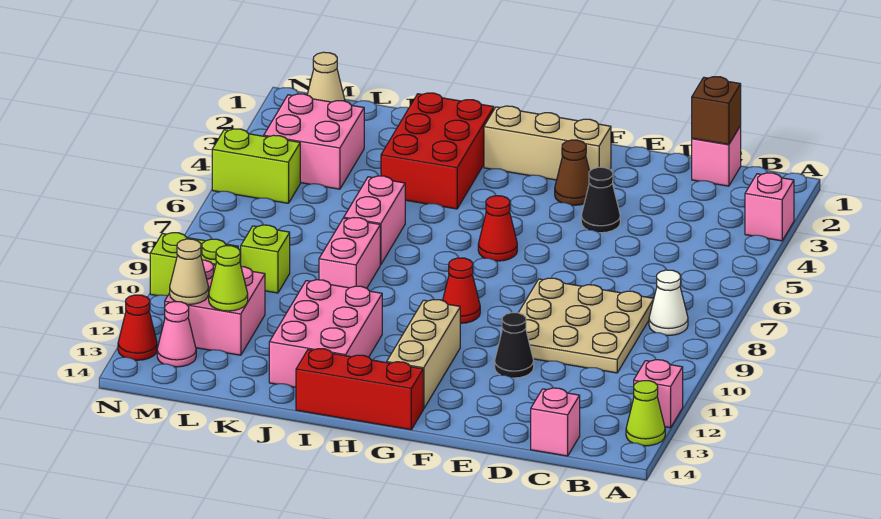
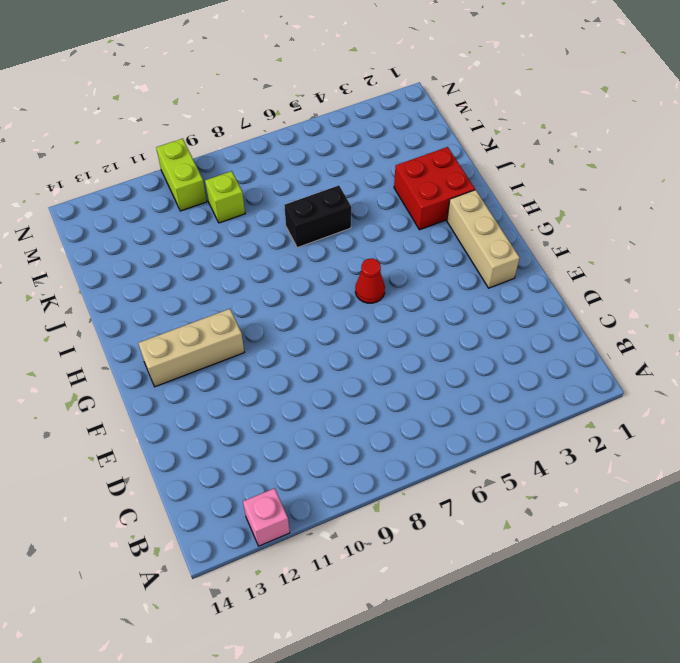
red brick I2:J3 level 1 -> red brick I2:J4 level 1
black brick J6:J7 level 1 -> pink brick J6:J7 level 1
none -> pink brick A3 level 1
none -> lime cone A13 level 1
none -> white cone B8 level 1
none -> pink brick C1 level 1

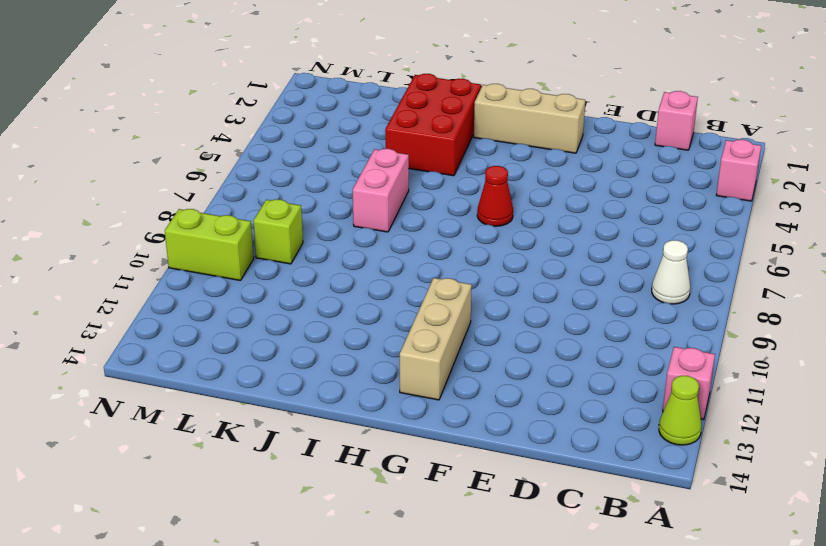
none -> tan plate C8:E10 level 1
none -> pink brick C14 level 1
none -> black cone E4 level 1
none -> black cone E11 level 1

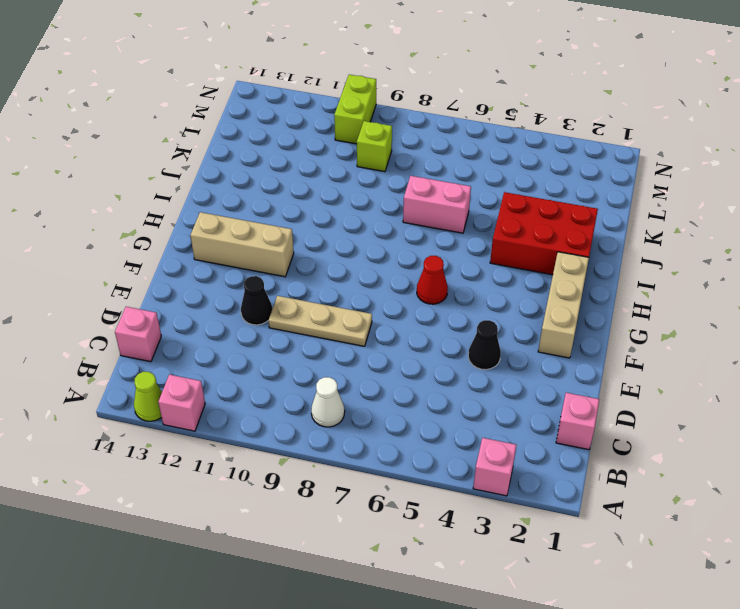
tan plate E8:E10 level 1 -> tan plate C8:E10 level 1
none -> brown cone F3 level 1
none -> red cone G9 level 1
none -> red brick G14:I14 level 1
none -> pink brick I11:J13 level 1

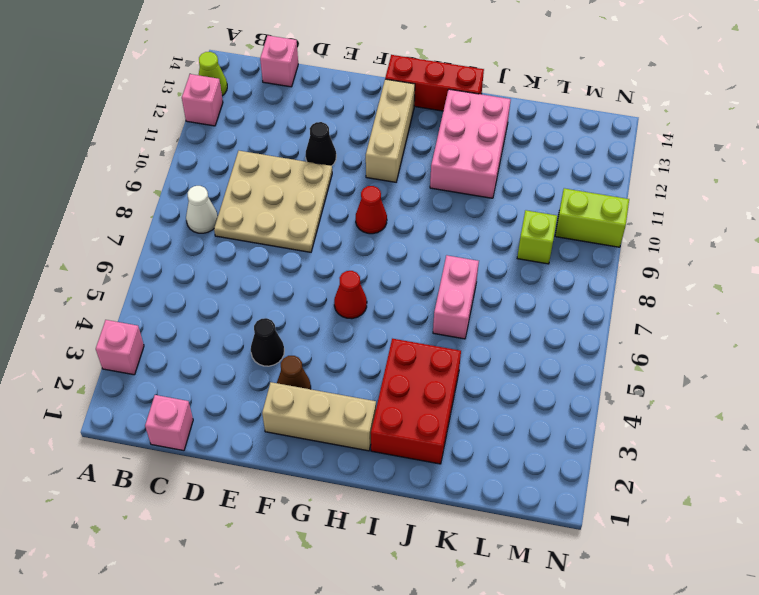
none -> pink brick J8:J9 level 1
none -> pink brick L3:M4 level 1
none -> pink brick L11:M12 level 1
none -> tan cone M1 level 1

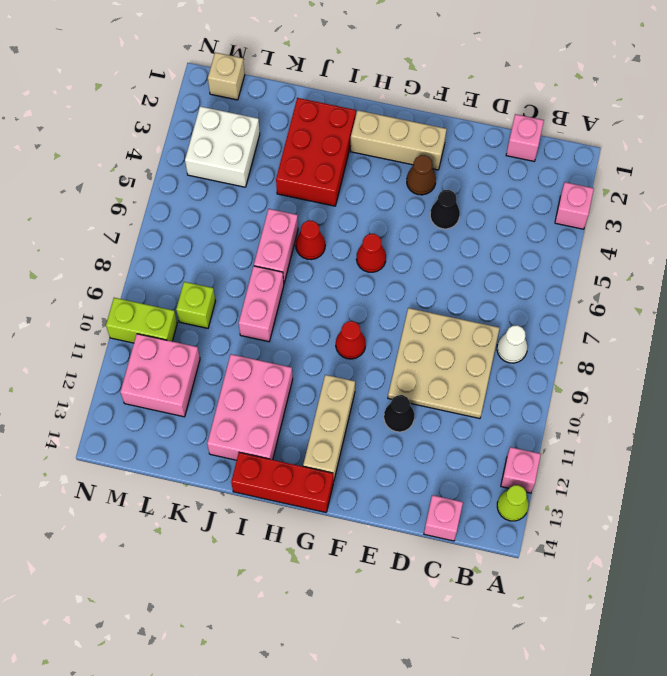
red cone I6 level 1 -> red cone N13 level 1
white brick L3:M4 level 1 -> pink brick L3:M4 level 1
tan brick M1 level 1 -> tan cone M1 level 1
none -> lime brick M5:N5 level 1
none -> pink cone M13 level 1
none -> brown brick C1 level 2
none -> lime cone L12 level 2

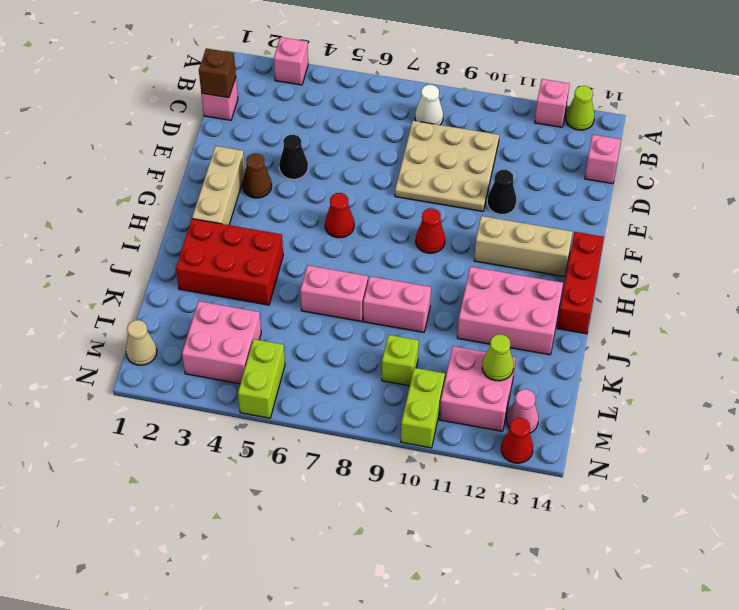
none -> tan cone M12 level 2

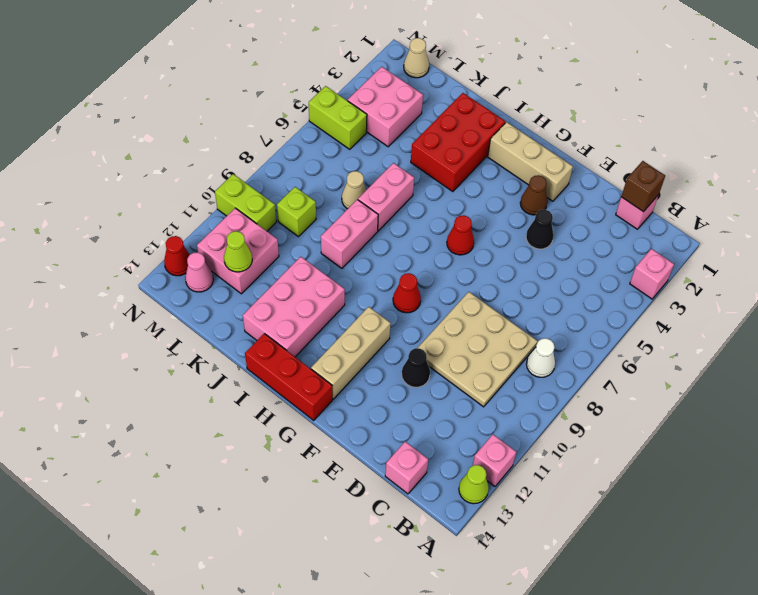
tan cone K7 level 1 -> tan cone M12 level 2

